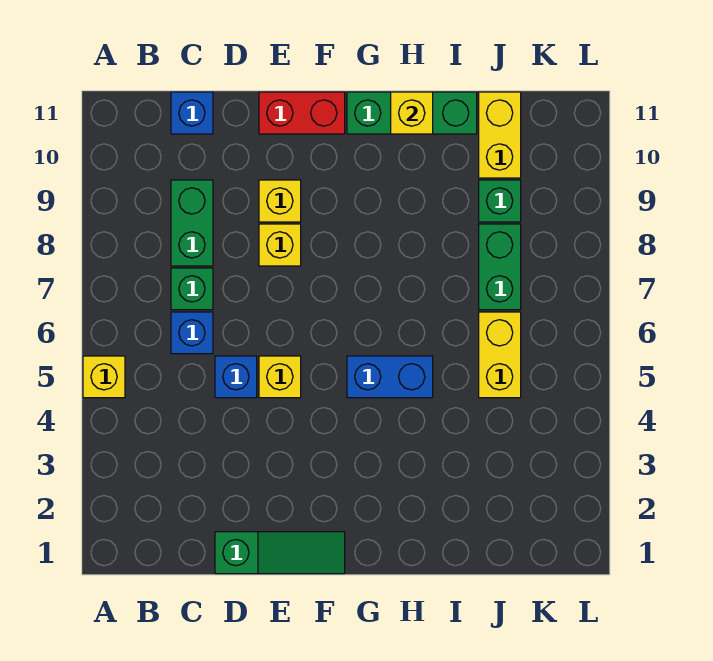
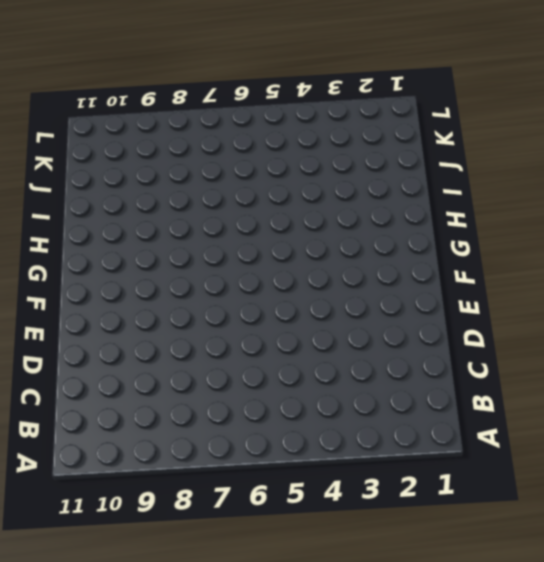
none -> yellow brick A5 level 1
none -> blue brick C6 level 1
none -> green brick C7 level 1

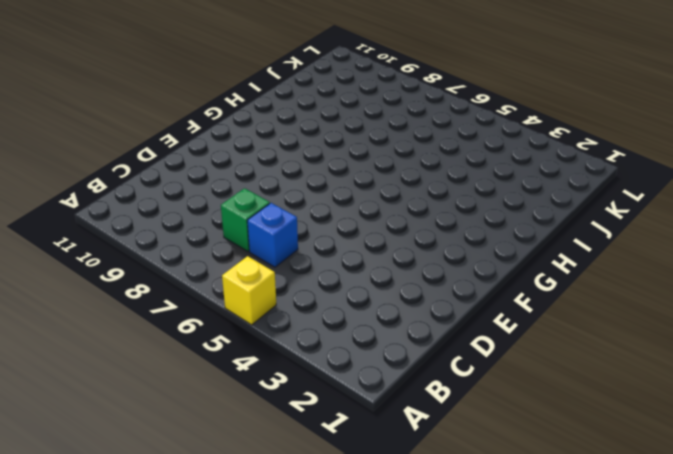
none -> green brick C8:C9 level 1
none -> blue brick C11 level 1
none -> green slope D1:F1 level 1 top D

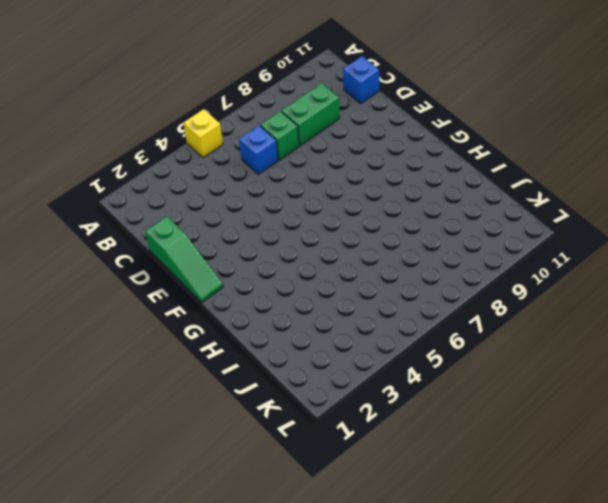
none -> blue brick D5 level 1
none -> yellow brick E5 level 1
none -> yellow brick E8 level 1

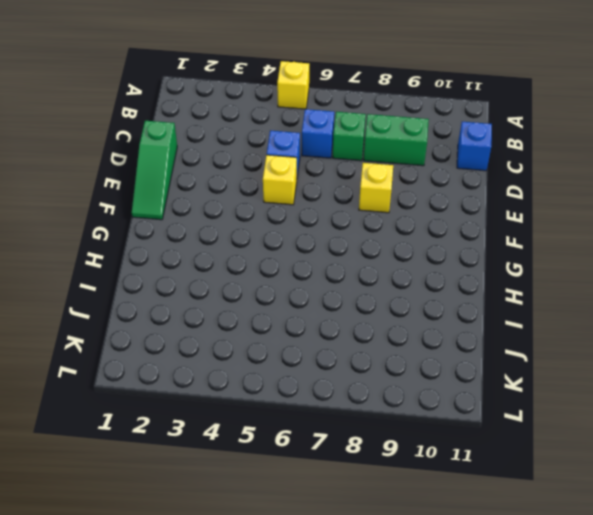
none -> yellow brick E9 level 1
none -> red brick E11:F11 level 1
none -> blue brick G5:H5 level 1

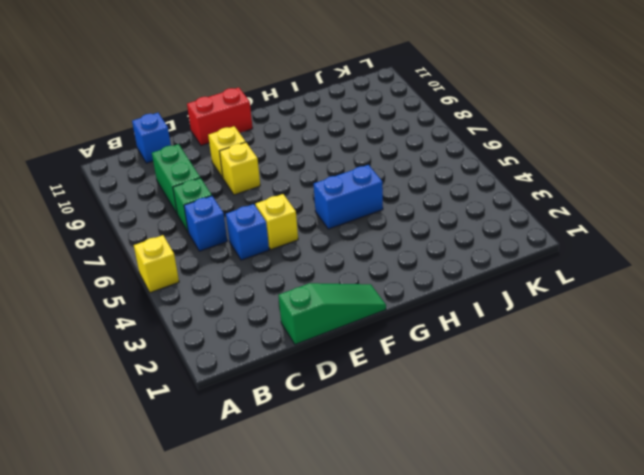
none -> green brick G11:I11 level 1
none -> yellow brick J5:J6 level 1
none -> green brick J7:J8 level 1

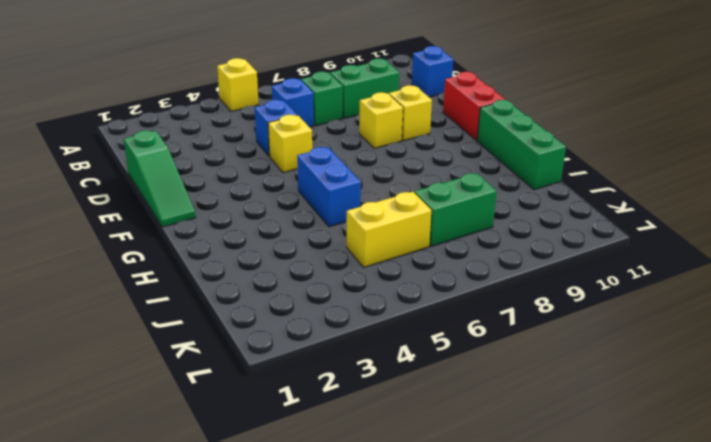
none -> green brick J9 level 1
none -> yellow brick J10:J11 level 1
none -> yellow brick H11 level 2

